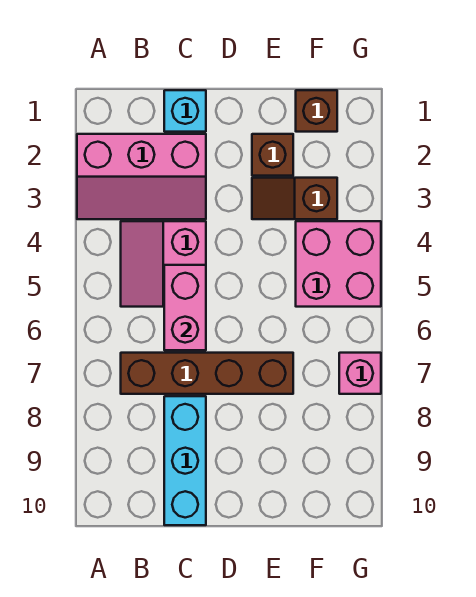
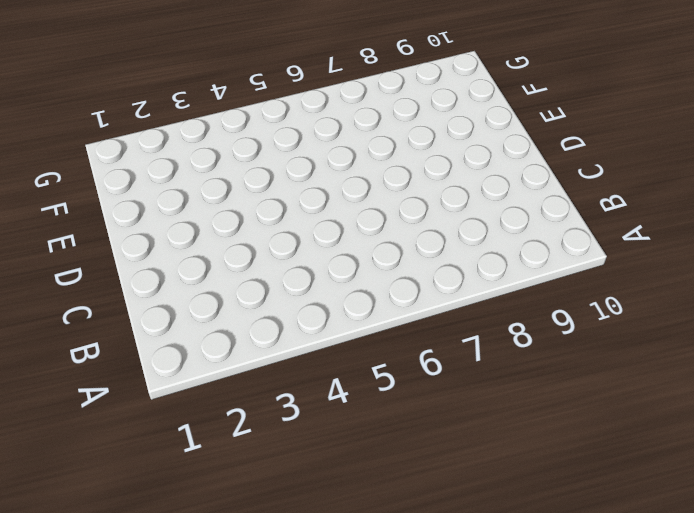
none -> pink slope A2:C3 level 1 top 2
none -> pink slope B4:C5 level 1 top C

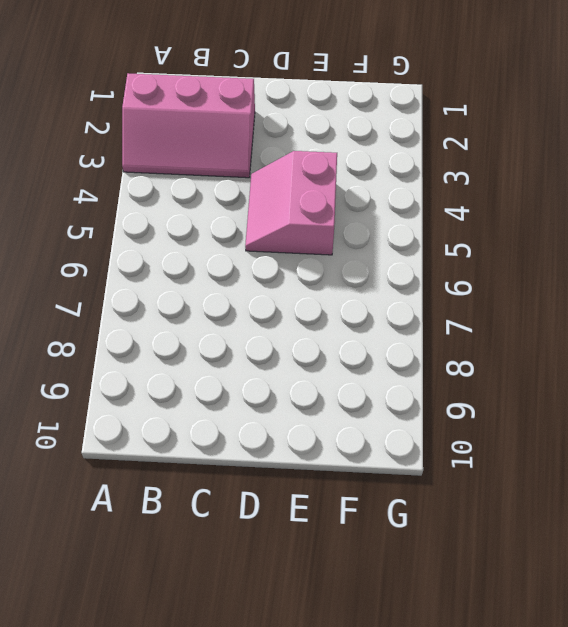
pink slope D4:E5 level 1 top E -> pink slope B4:C5 level 1 top C
none -> brown brick B7:E7 level 1
none -> cyan brick C1 level 1

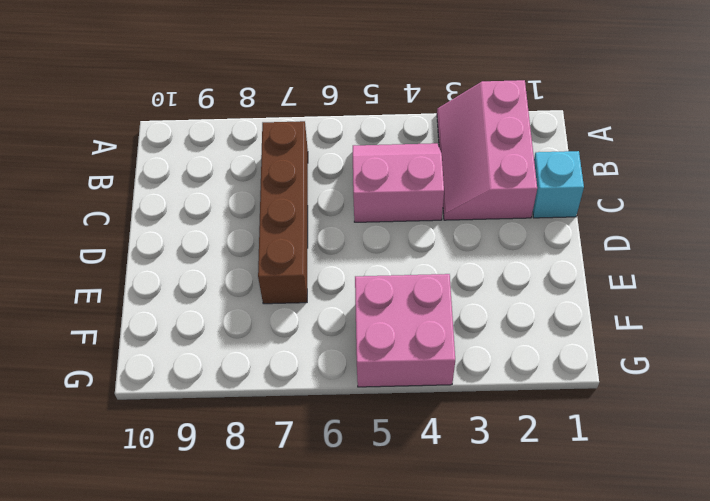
none -> cyan brick C8:C10 level 1
none -> brown brick E2 level 1

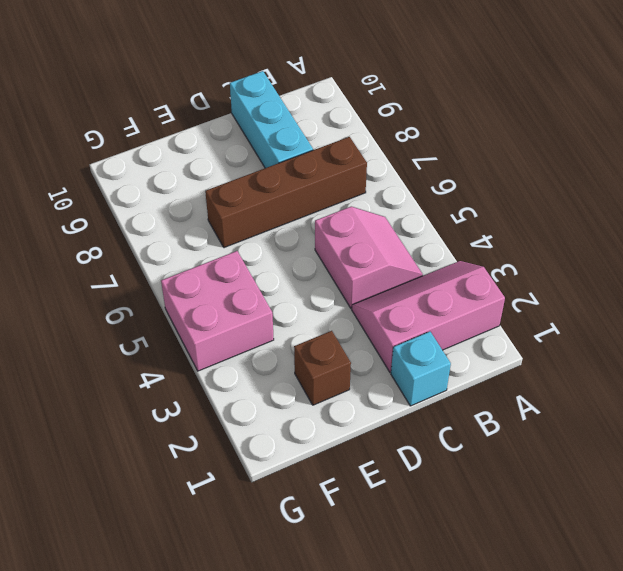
none -> brown slope E3:F3 level 1 top F
none -> brown brick F1 level 1

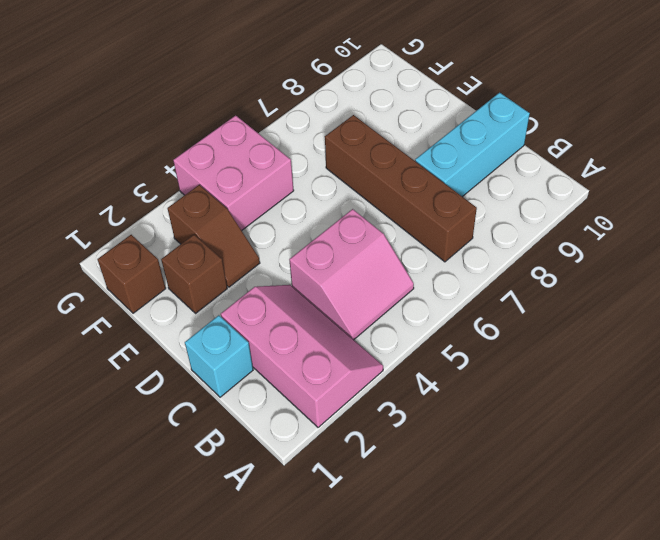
none -> pink brick G7 level 1
none -> pink brick C5:C6 level 2

